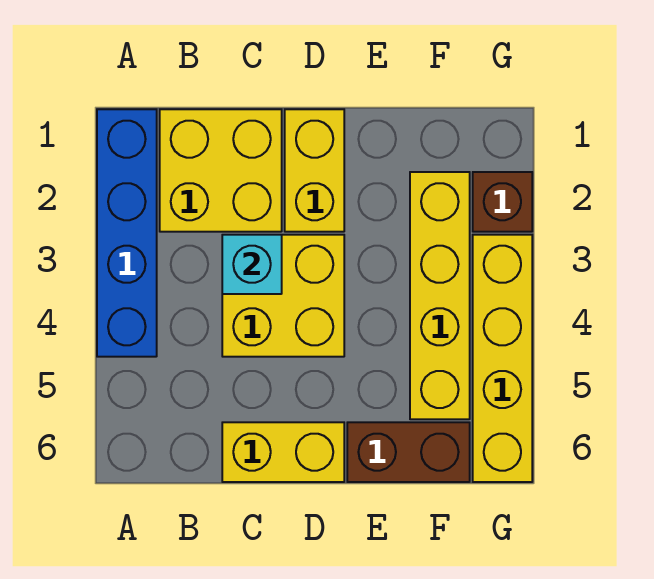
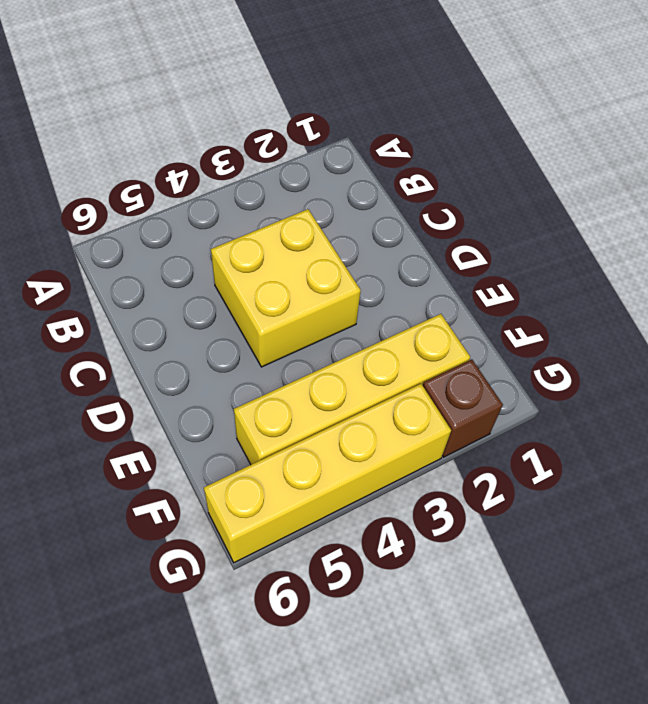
none -> blue brick A1:A4 level 1
none -> yellow brick B1:C2 level 1

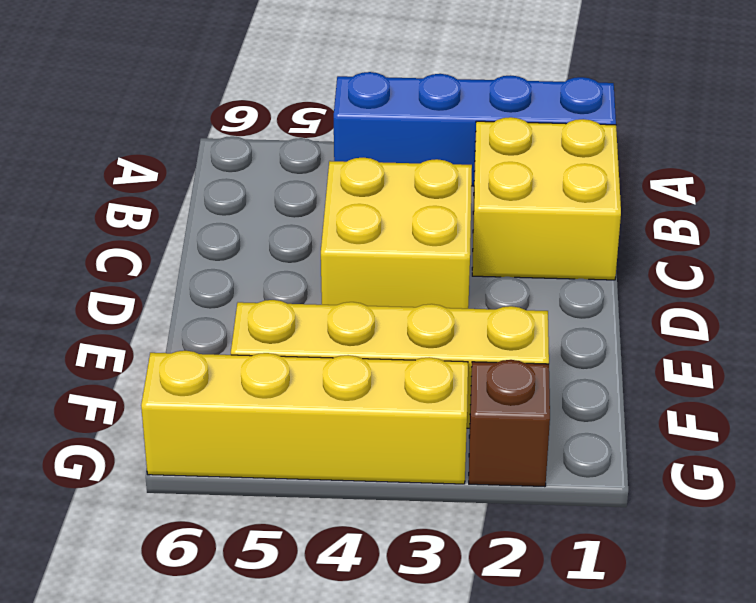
none -> yellow brick C6:D6 level 1
none -> yellow brick D1:D2 level 1

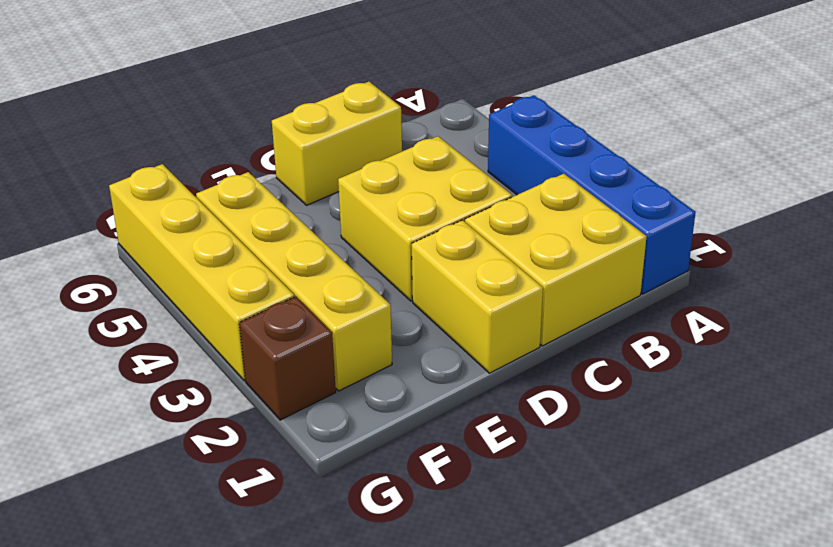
none -> brown brick E6:F6 level 1
none -> cyan brick C3 level 2

